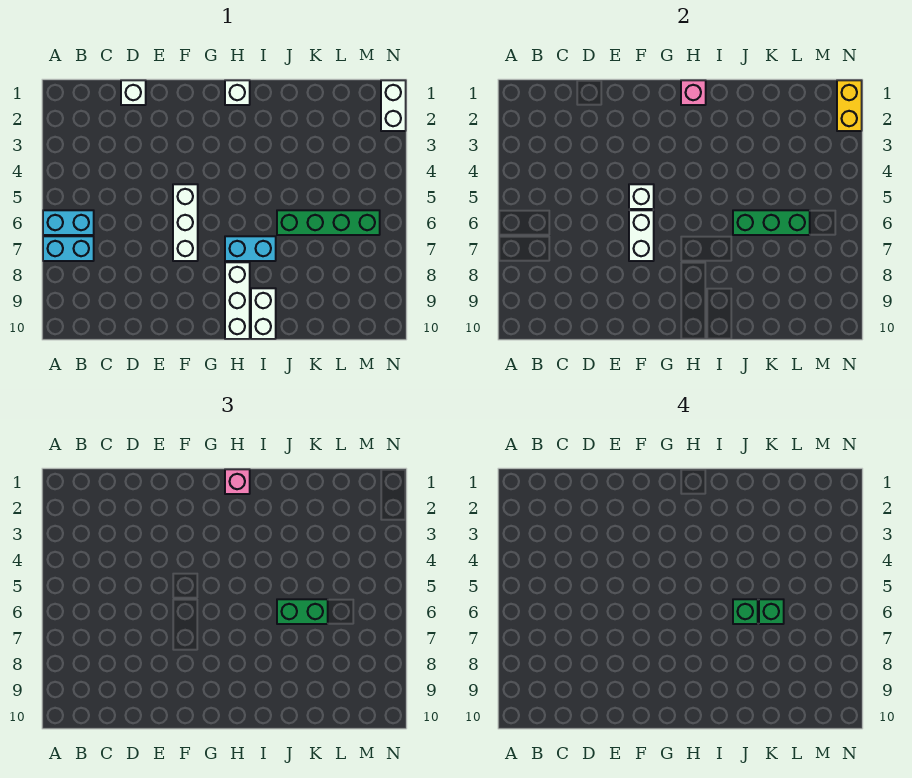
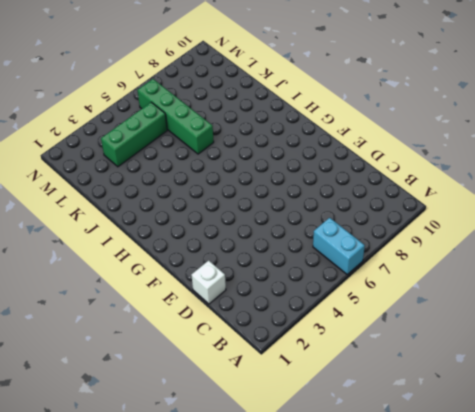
green brick L3:L5 level 1 -> green brick J6:L6 level 2
none -> cyan brick A7:B7 level 1
none -> white brick F5:F7 level 1
none -> white brick H1 level 1

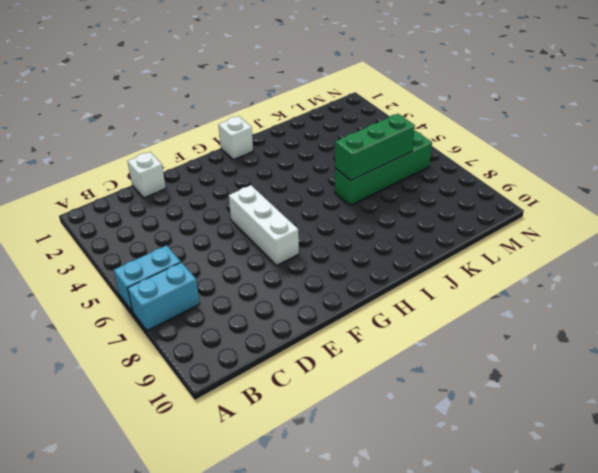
none -> cyan brick H7:I7 level 1
none -> white brick H8:H10 level 1
none -> white brick I9:I10 level 1

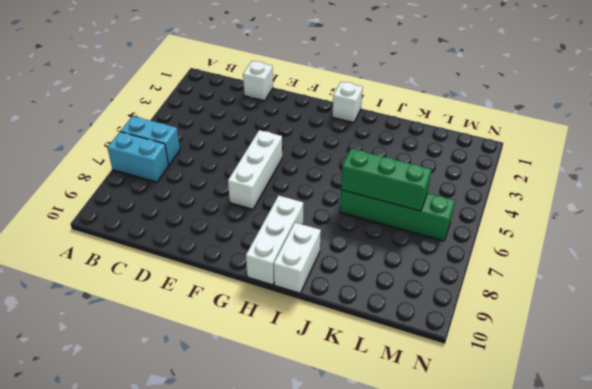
none -> cyan brick H7:I7 level 1
none -> white brick N1:N2 level 1
none -> white brick F5 level 2

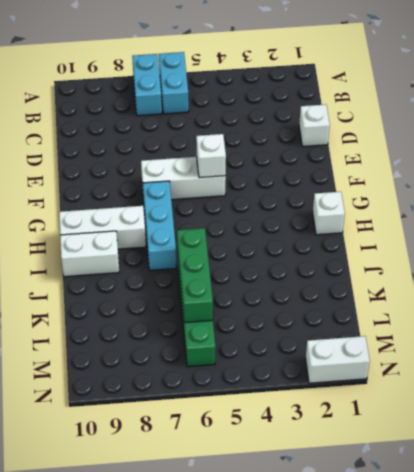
cyan brick G7:I7 level 1 -> cyan brick H7:I7 level 1
none -> white brick F6:F7 level 2
none -> pink brick H1 level 2
none -> yellow brick N1:N2 level 2

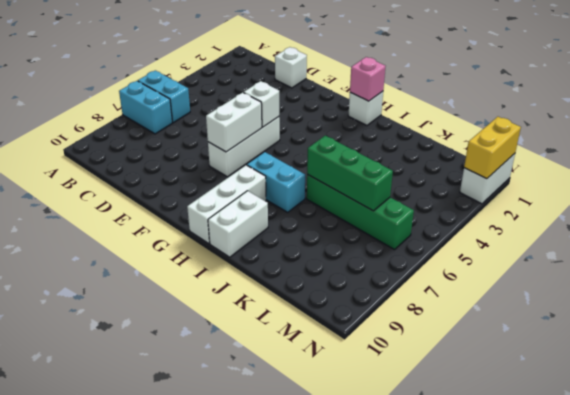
none -> pink brick H1 level 3
none -> green brick J6:K6 level 3
none -> green brick J6 level 4

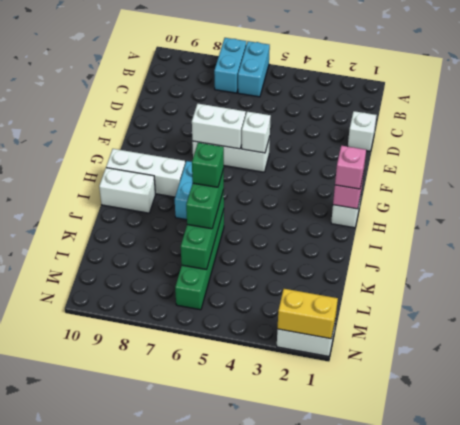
none -> green brick K6 level 4

